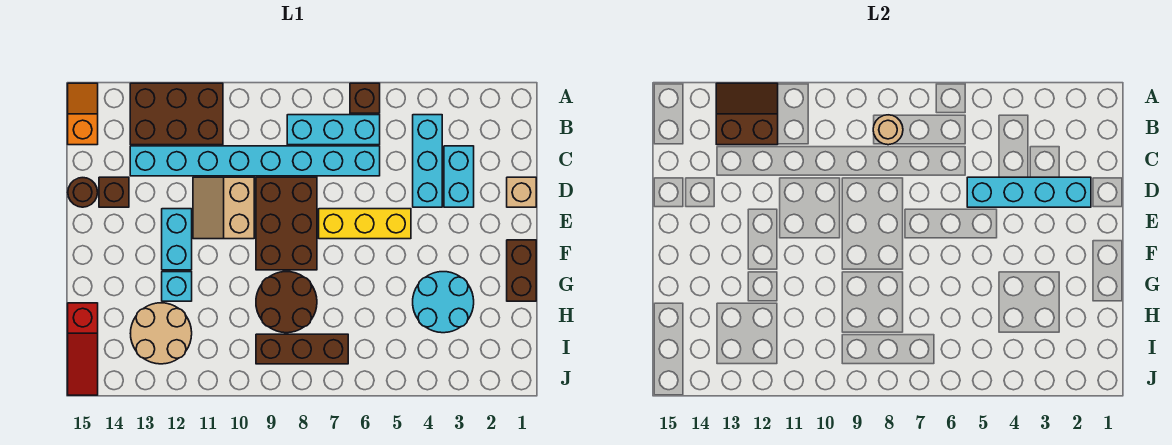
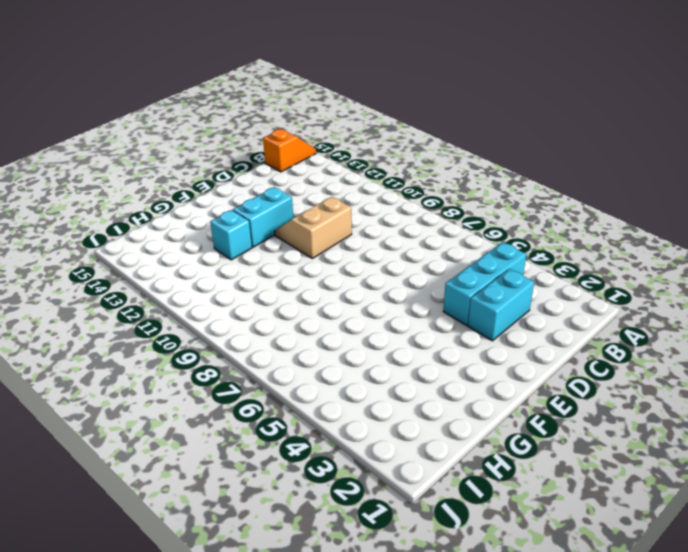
none -> brown brick A6 level 1
none -> brown brick A11:B13 level 1
none -> cyan brick B6:B8 level 1

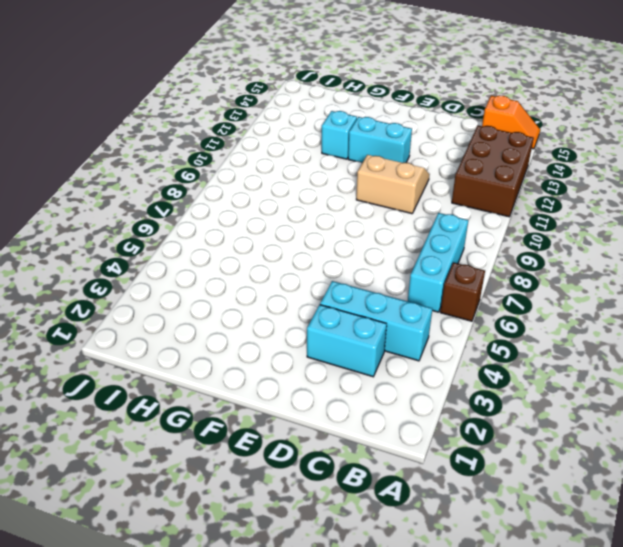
none -> cyan brick C6:C13 level 1
none -> tan brick D1 level 1
none -> brown brick D8:F9 level 1

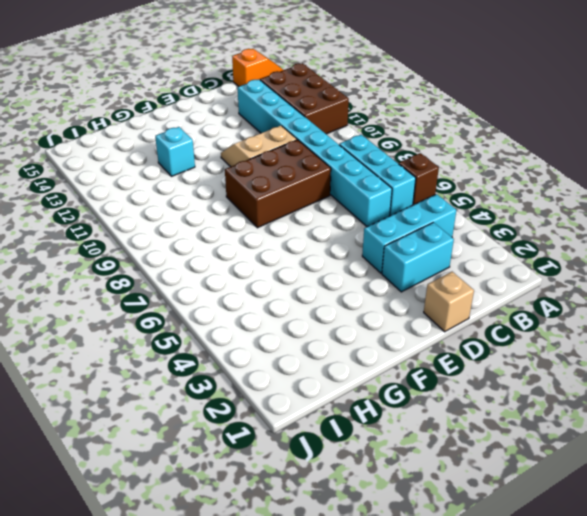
none -> brown brick D14 level 1
none -> brown round brick D15 level 1
none -> yellow brick E5:E7 level 1

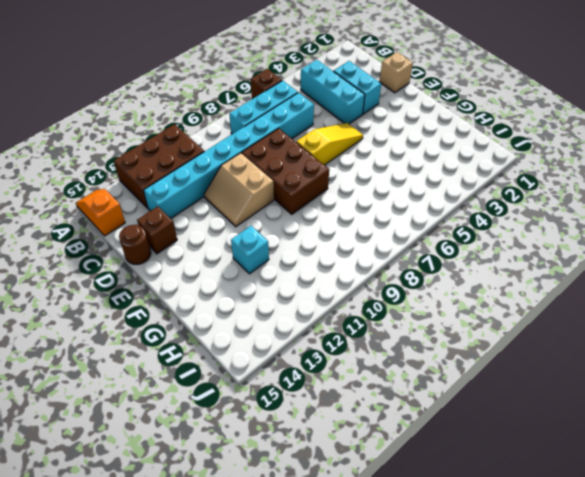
yellow slope E5:E7 level 1 top 7 -> yellow brick E5:E7 level 1
none -> cyan brick E12:F12 level 1
none -> brown brick F1:G1 level 1
none -> cyan round brick G3:H4 level 1

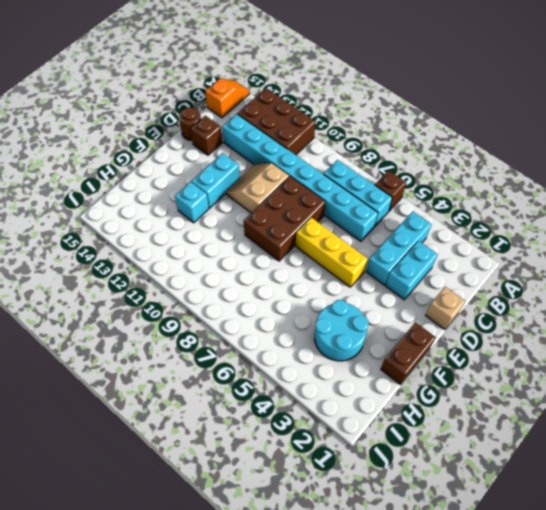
none -> brown round brick G8:H9 level 1
none -> tan round brick H12:I13 level 1
none -> red slope H15:J15 level 1 top H

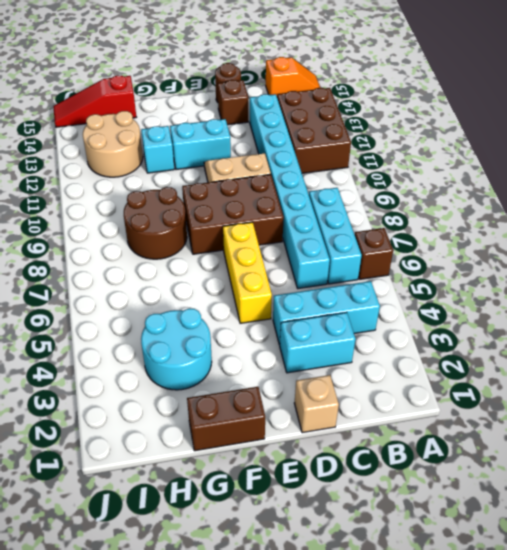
none -> brown brick I7:I9 level 1
none -> brown slope A12:B13 level 2 top B
none -> tan round brick B8 level 2

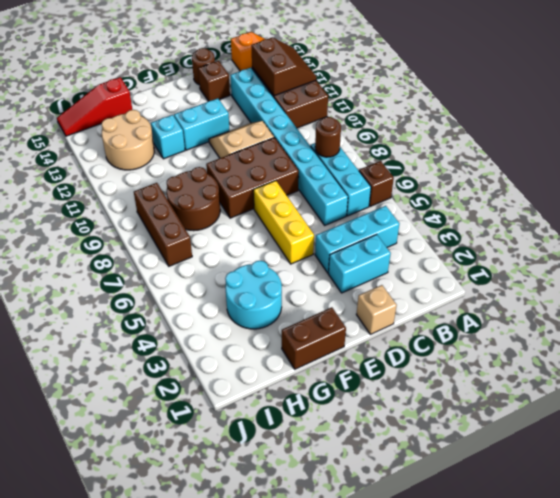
brown round brick B8 level 2 -> tan round brick B8 level 2
none -> cyan brick D2:D5 level 2

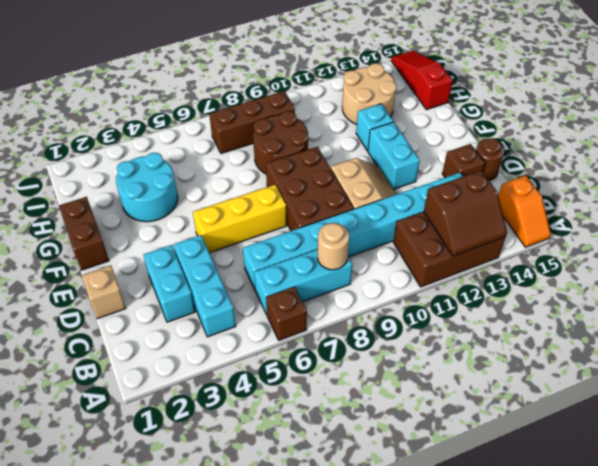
none -> cyan brick D2:D5 level 2

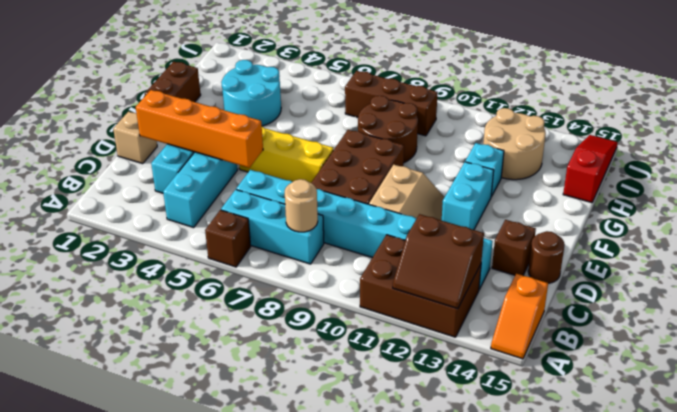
orange brick D2:D5 level 2 -> cyan brick D2:D5 level 2

